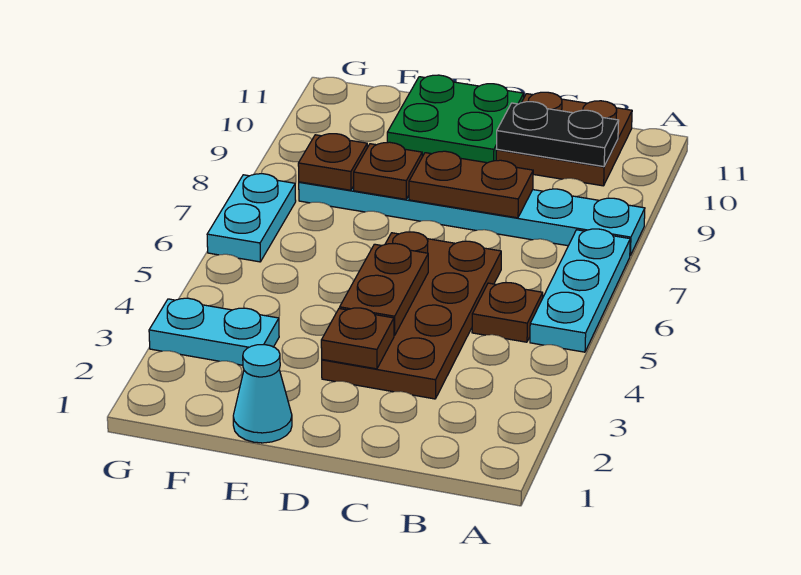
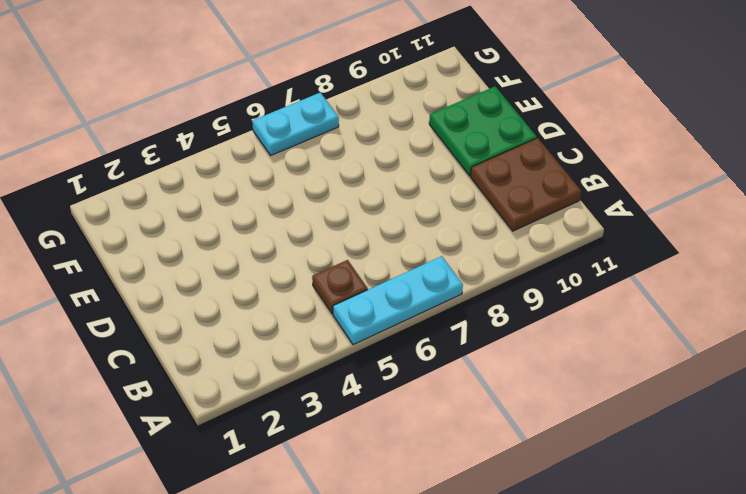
none -> cyan plate A8:F8 level 1
none -> brown plate C3:D6 level 1
none -> cyan cone E1 level 1

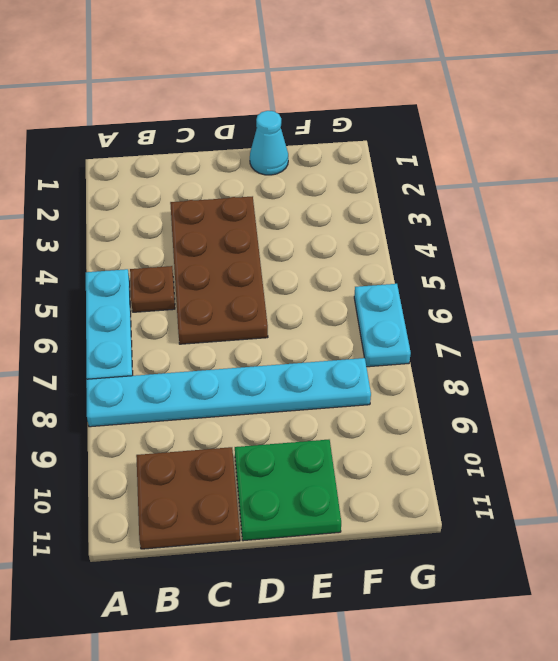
none -> cyan plate F3:G3 level 1
none -> black plate B10:C10 level 2
none -> brown plate C8:D8 level 2

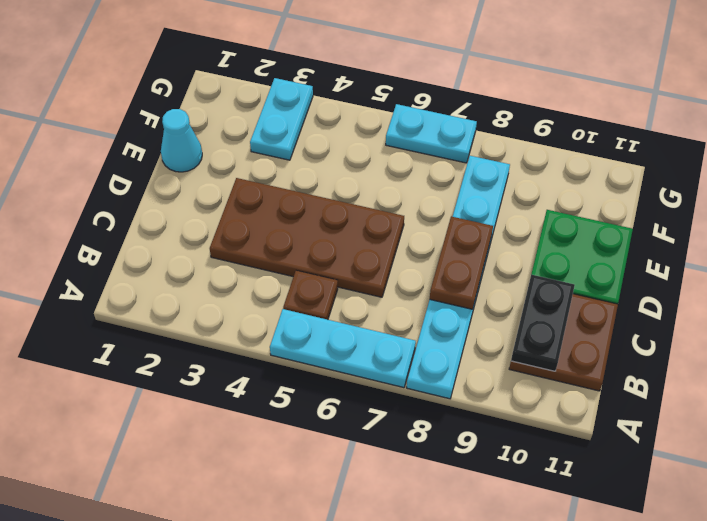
none -> brown plate D3 level 2
none -> brown plate D4:D5 level 2
none -> brown plate E8 level 2

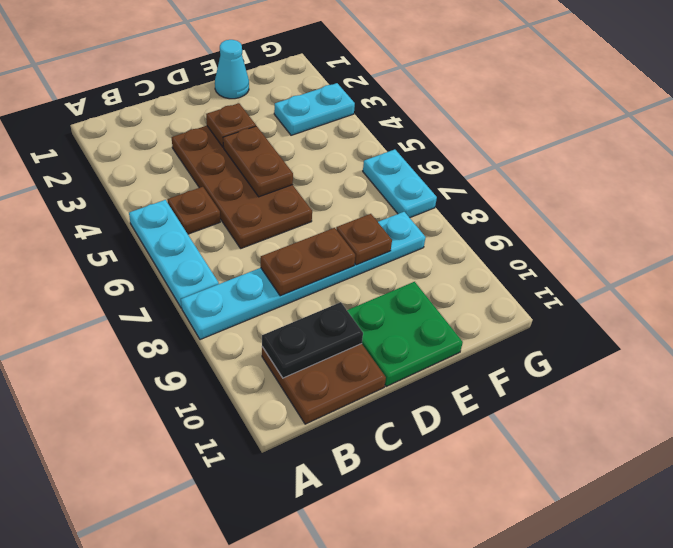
none -> brown plate F8 level 2

